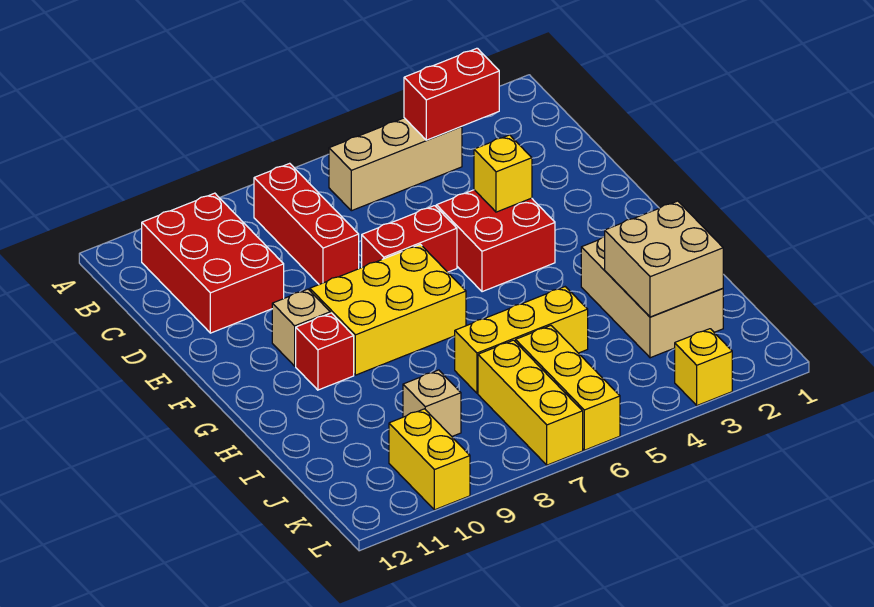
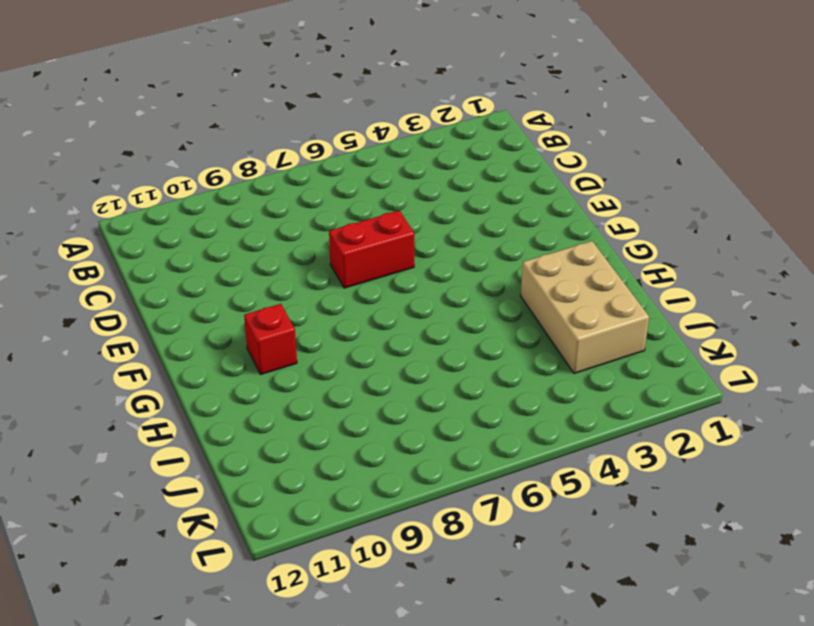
none -> tan brick B4:B6 level 1
none -> red brick B8:D8 level 1
none -> red brick B10:D11 level 1

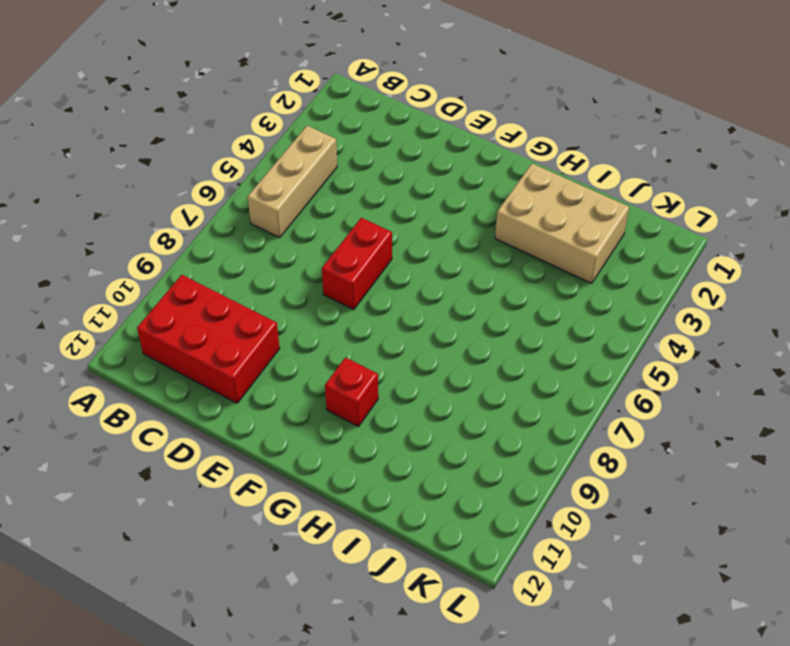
none -> red brick B8:D8 level 1
none -> red brick E4:F5 level 1
none -> yellow brick F7:G9 level 1

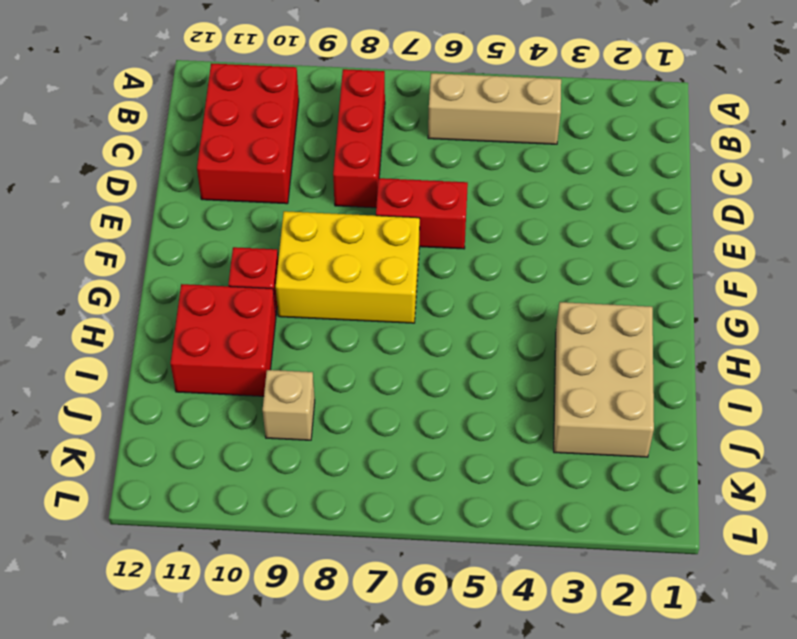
red brick H10:I11 level 1 -> red brick E4:F5 level 1
none -> tan brick F10 level 1
none -> yellow brick I5:I7 level 1
none -> yellow brick J6:L6 level 1

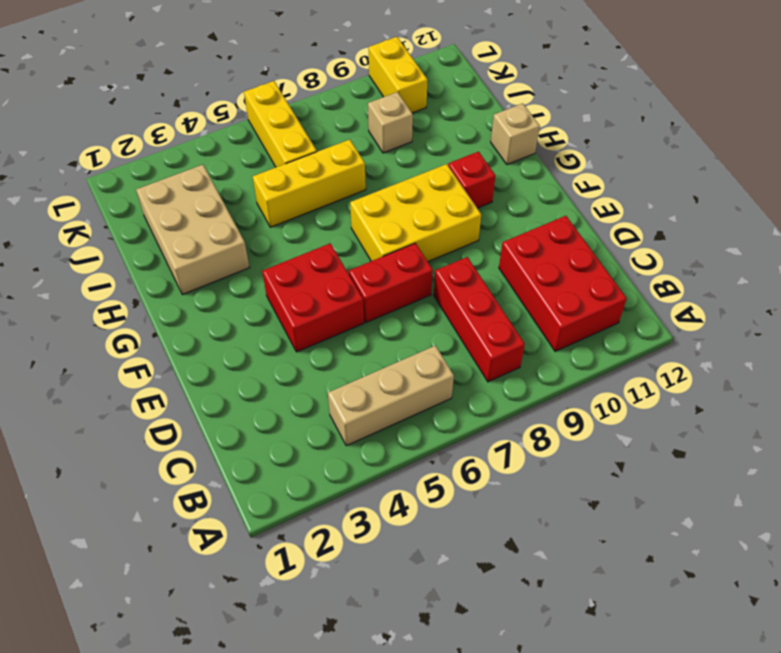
tan brick H12 level 1 -> tan brick F10 level 1
none -> yellow brick J7:L7 level 1
none -> yellow brick L3 level 1
none -> red brick B3:B4 level 2

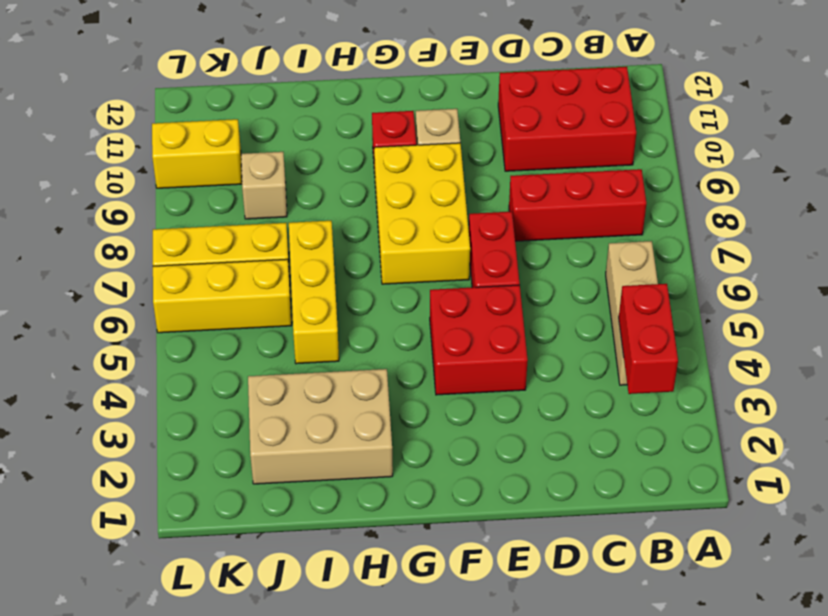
none -> yellow brick L3 level 1
none -> yellow brick E4 level 2
none -> tan brick I2:J3 level 2

